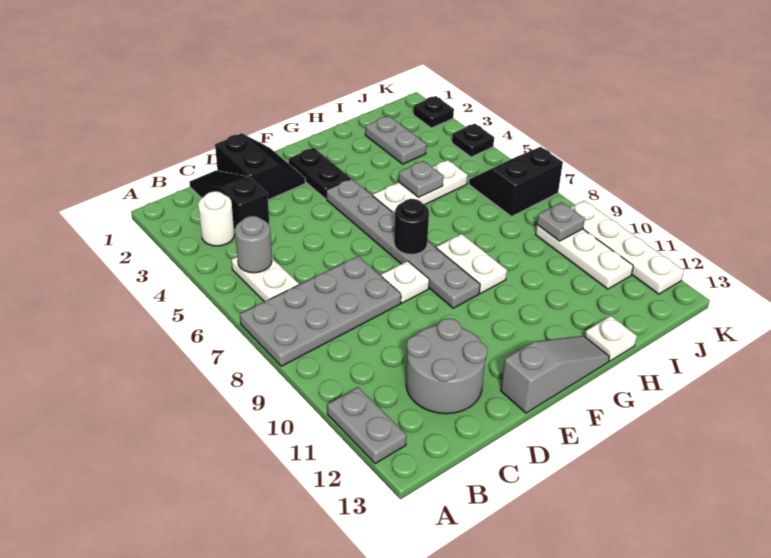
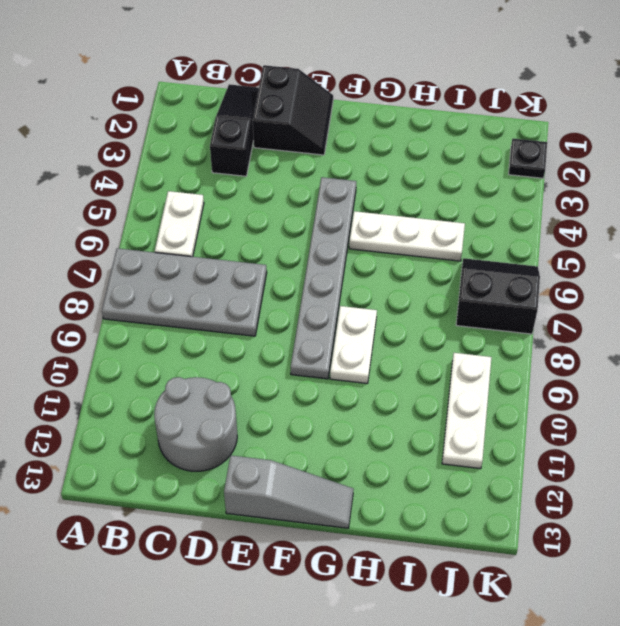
none -> grey plate A11:A12 level 1
none -> white round brick B3 level 1
none -> white plate E8 level 1

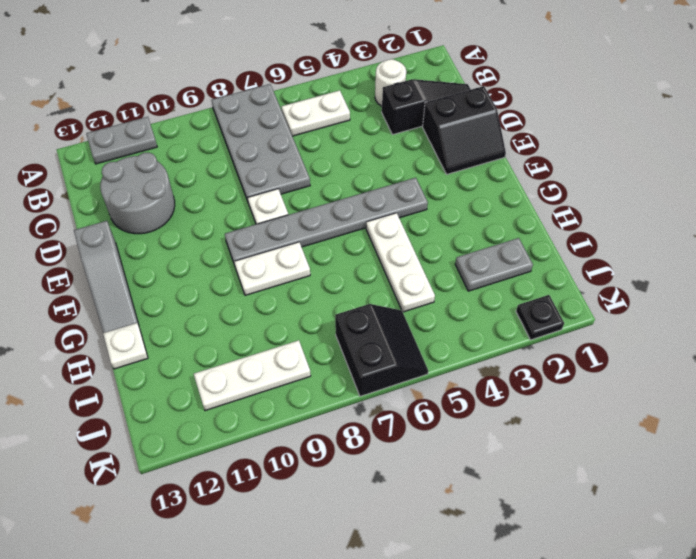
none -> black plate F2:F3 level 1
none -> black plate K4 level 1
none -> white plate K9:K12 level 1

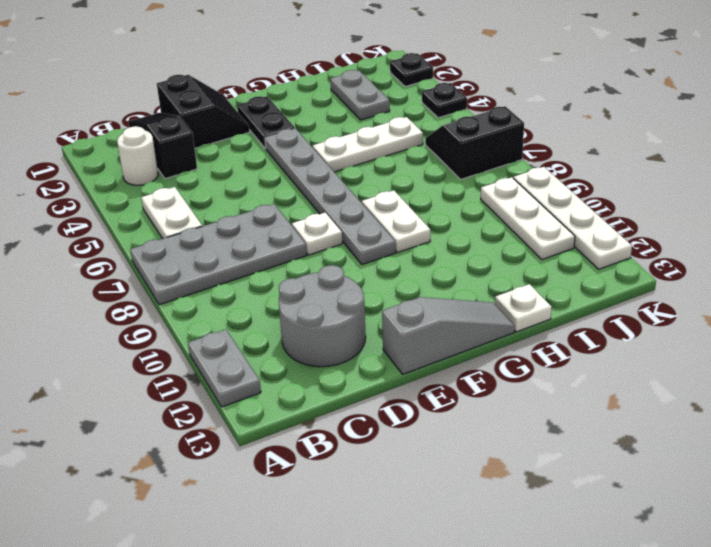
none -> grey round brick B5 level 2
none -> black round brick F7 level 2
none -> grey plate H5 level 2

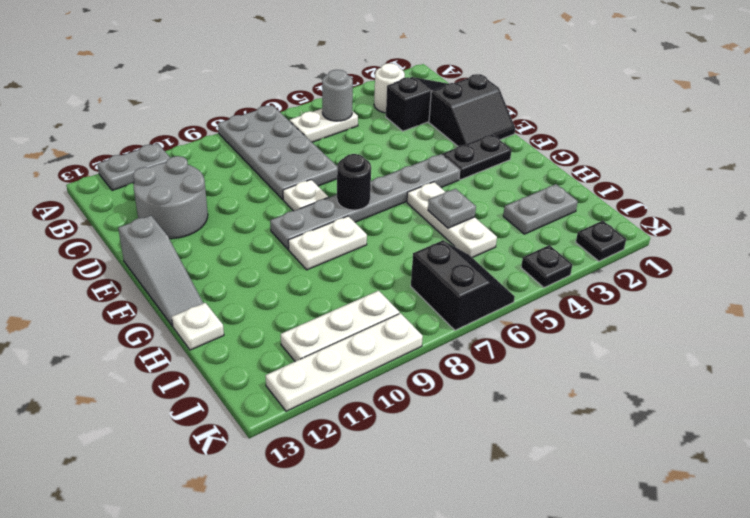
none -> grey plate J9 level 2

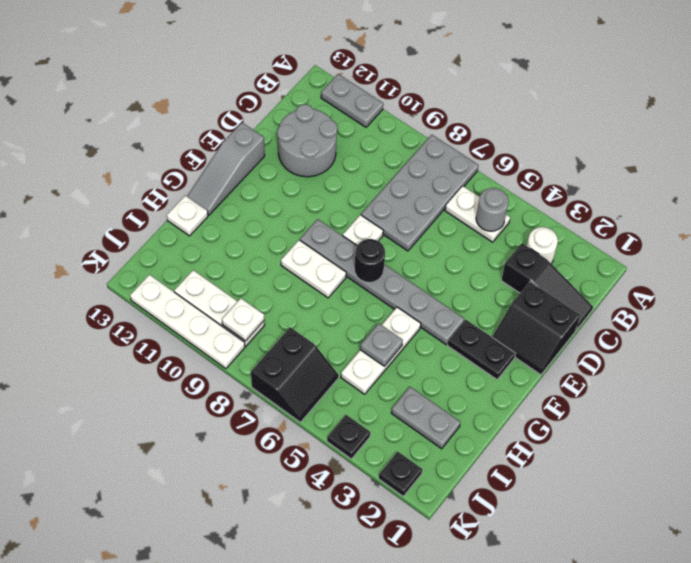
white plate J9 level 2 -> grey plate J9 level 2

